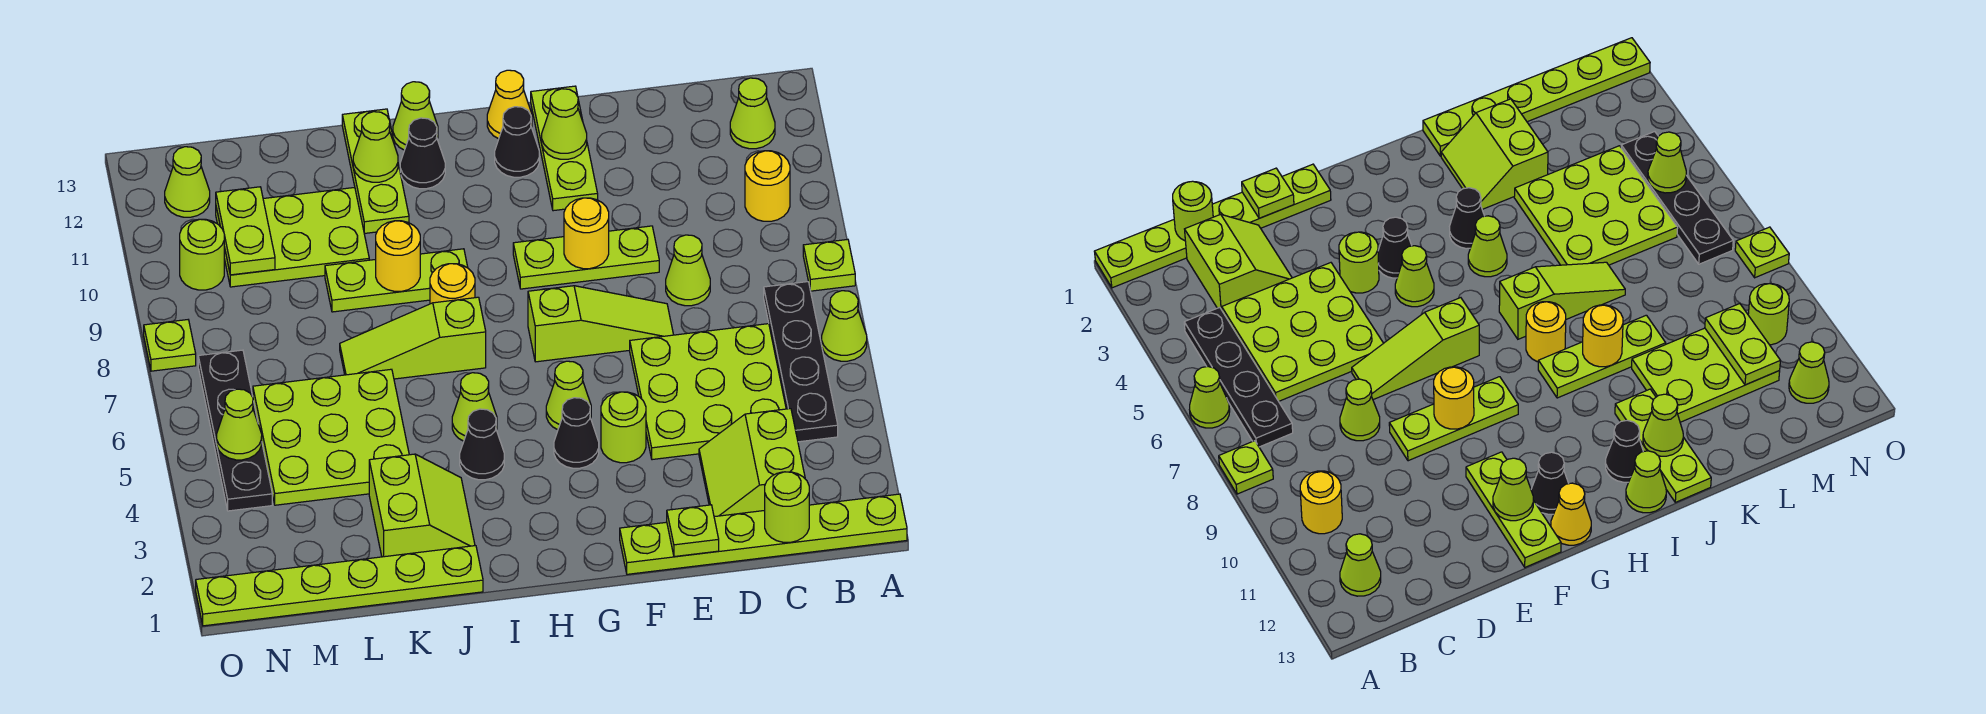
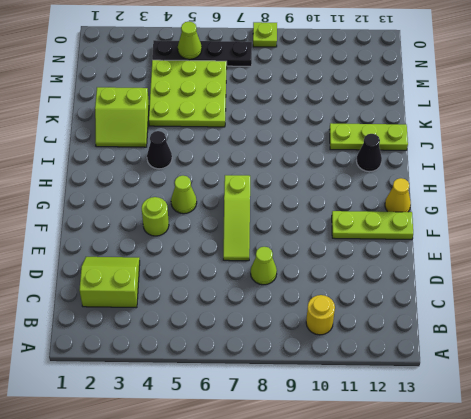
none -> lime plate A1:F1 level 1
none -> lime cone A6 level 1
none -> lime plate A8 level 1
none -> black plate B4:B7 level 1

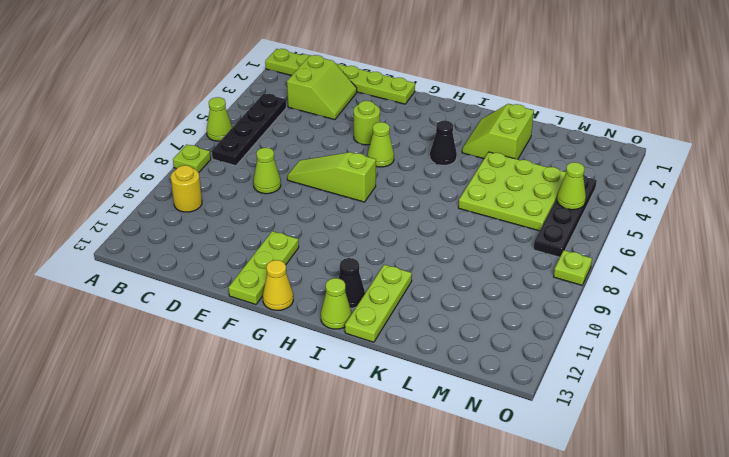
none -> lime cone B12 level 1
none -> lime plate C4:E6 level 1
none -> lime plate E9:G9 level 1
none -> black cone G4 level 1

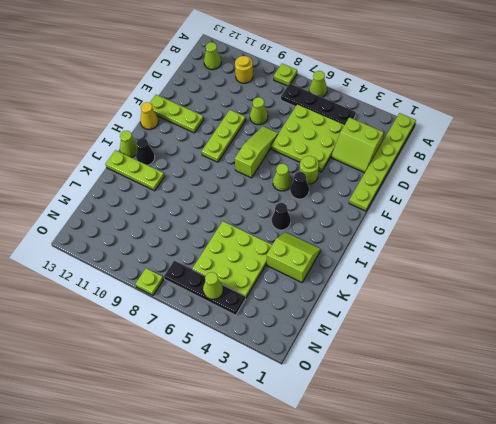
none -> black cone G12 level 1
none -> lime cone I5 level 1
none -> lime slope I7:K7 level 1 top I
none -> yellow round brick I8 level 1

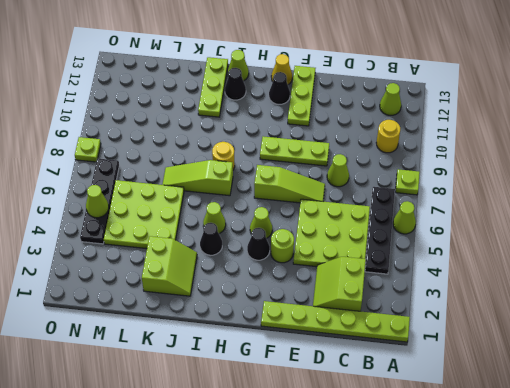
none -> lime plate I9:K9 level 1
none -> lime plate J1:O1 level 1
none -> lime plate K10:M11 level 1
none -> lime round brick N10 level 1

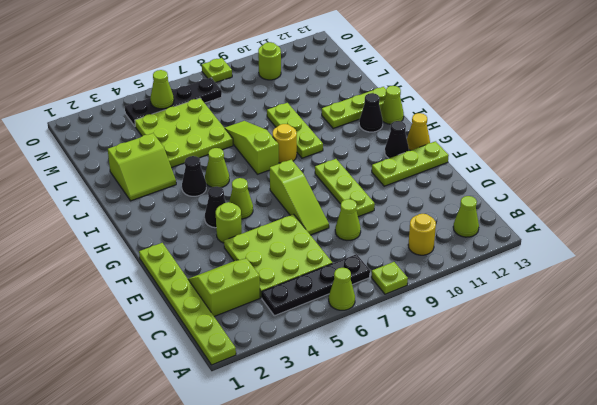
none -> lime plate J1:O1 level 1
none -> lime plate K10:M11 level 1
none -> lime cone N12 level 1
none -> lime round brick C1 level 2

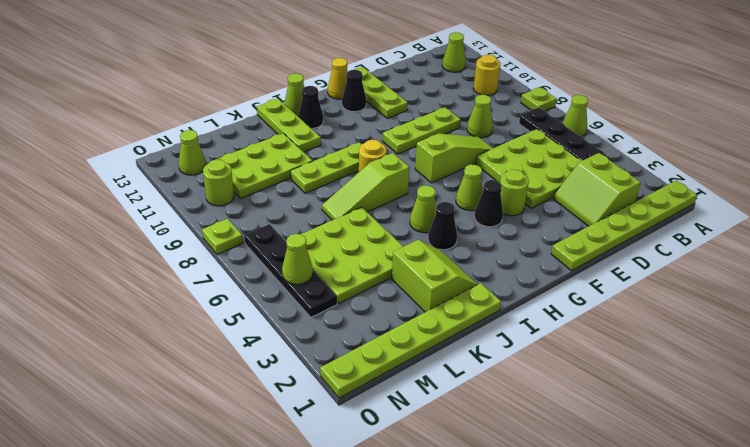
none -> lime round brick C1 level 2
none -> lime plate E1 level 2
none -> yellow round brick F9 level 2
none -> lime cone F12 level 2

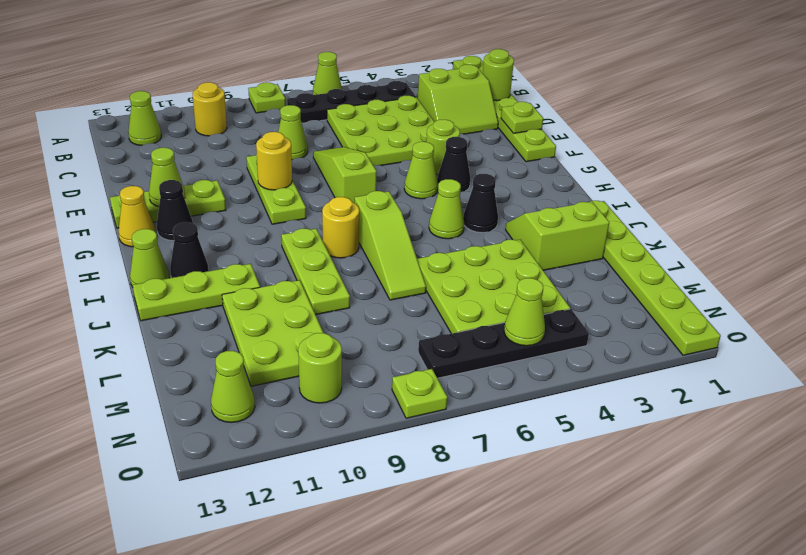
none -> yellow round brick J9 level 2
none -> lime cone J12 level 2
none -> lime plate M10:M11 level 2

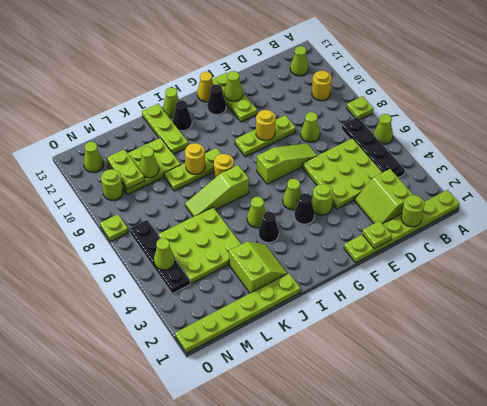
lime cone L10 level 2 -> lime cone J12 level 2

